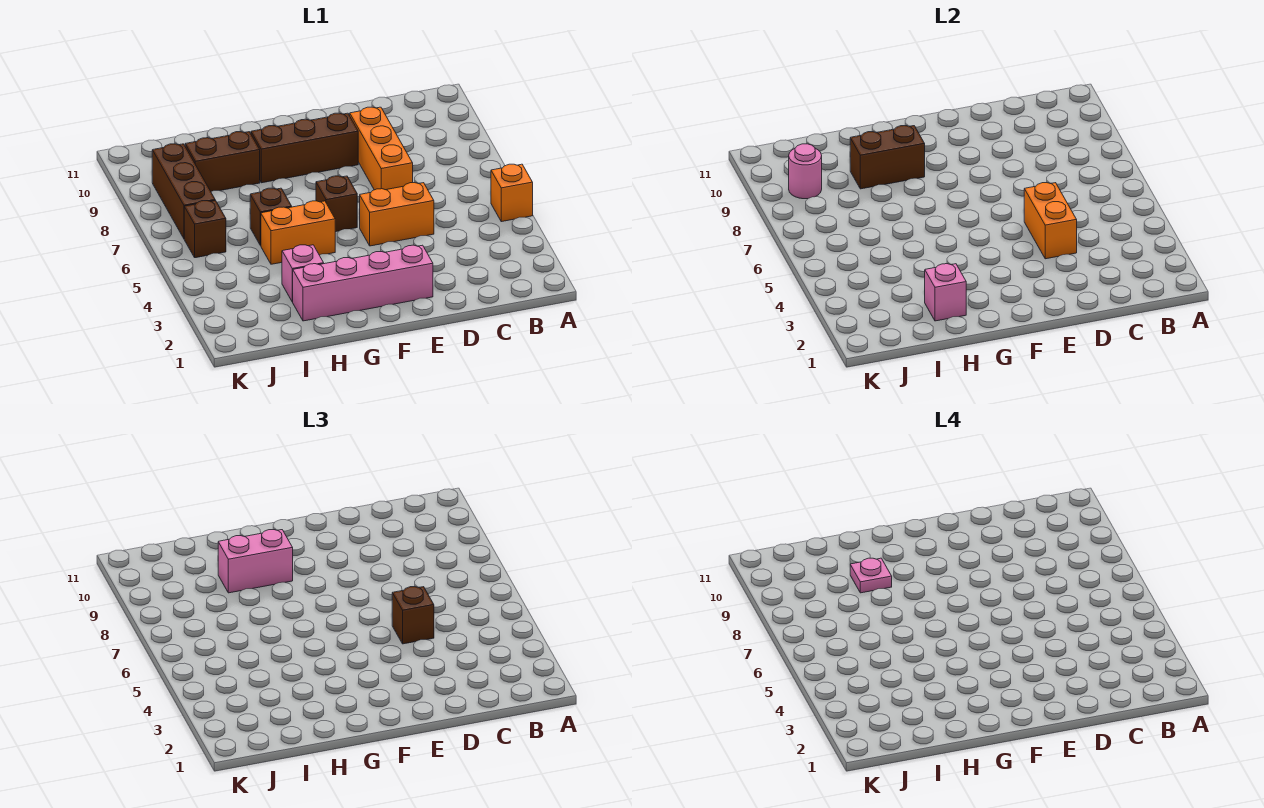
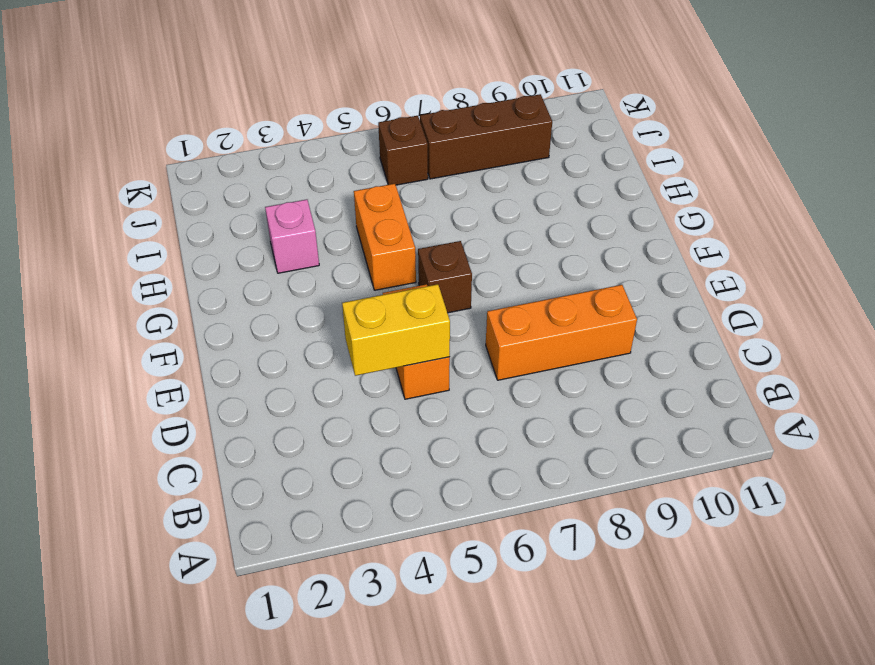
yellow brick D4:D5 level 2 -> orange brick D4:D5 level 2
none -> orange brick A5 level 1
none -> pink brick E2:H2 level 1
none -> brown brick E9:G9 level 1

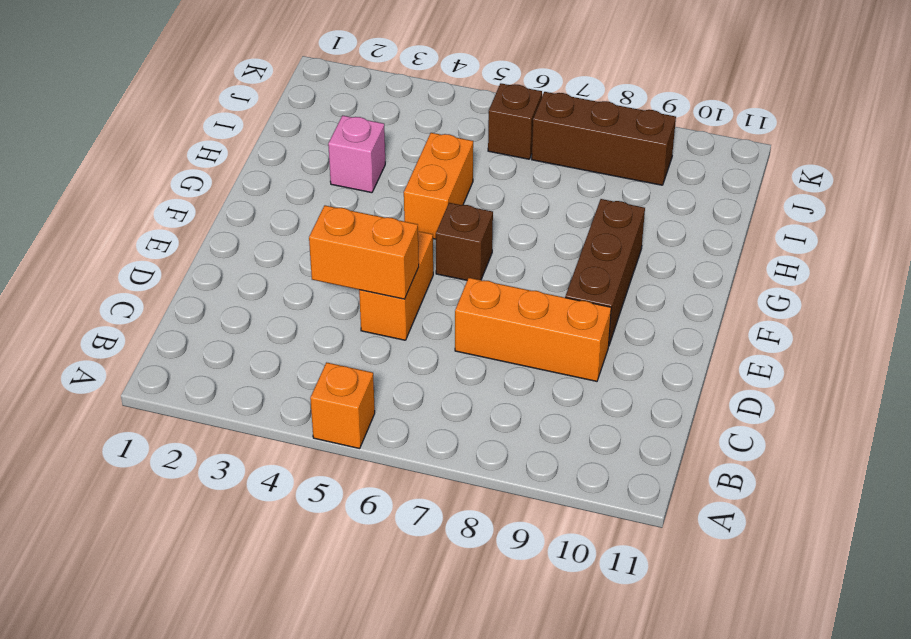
none -> pink brick E2:H2 level 1
none -> brown brick H6 level 1
none -> brown brick H9:I9 level 1

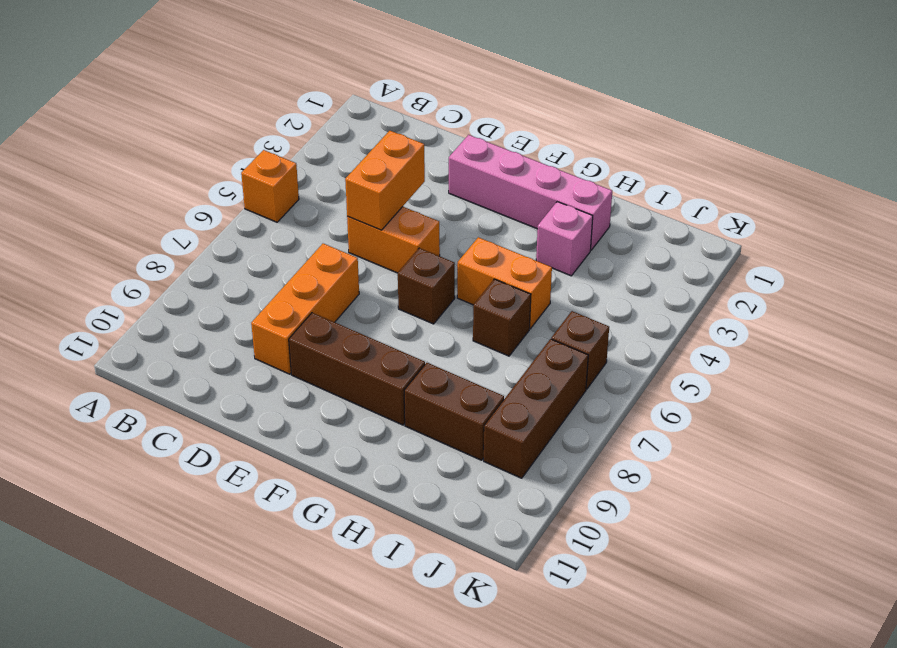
none -> brown brick G9:H9 level 2
none -> pink brick H2 level 2
none -> pink round brick J9 level 2

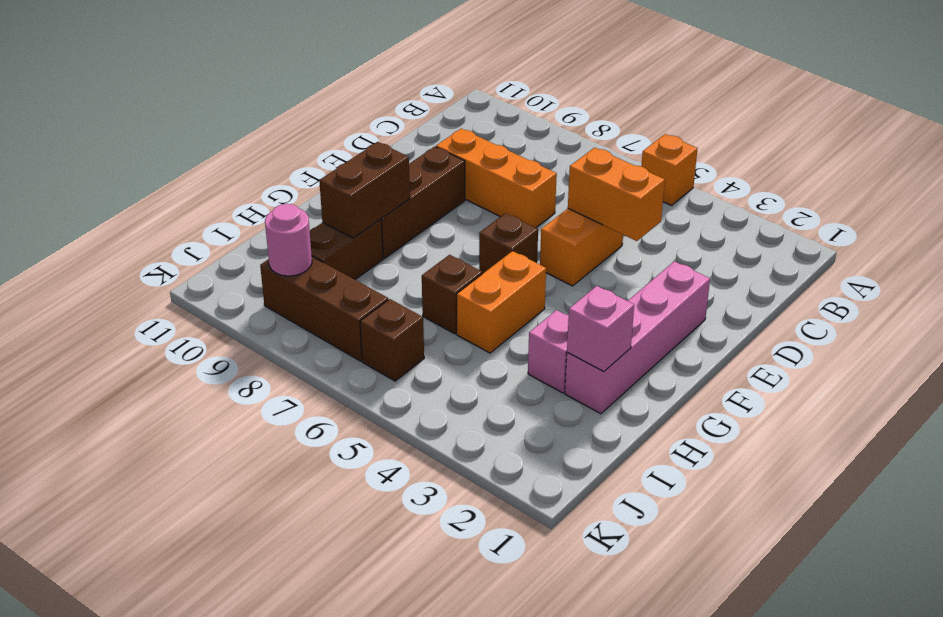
none -> brown brick D5 level 3
none -> pink brick G9:H9 level 3
none -> pink plate H9 level 4

